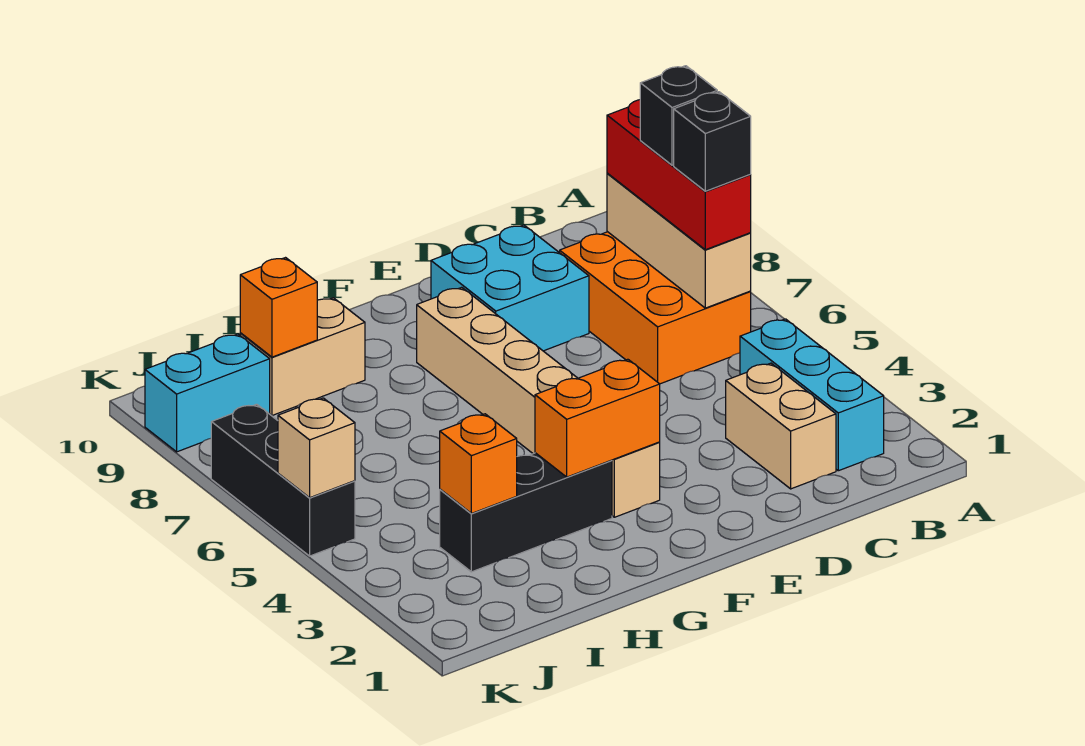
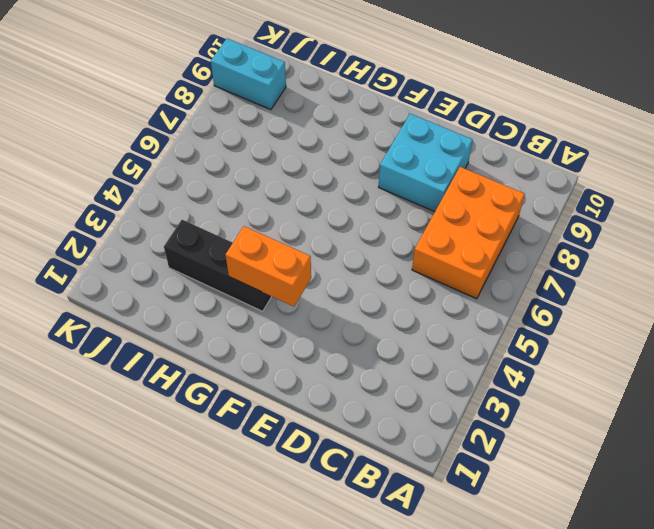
none -> cyan brick B2:B4 level 1
none -> tan brick C2:C3 level 1
none -> tan brick F3:F8 level 1

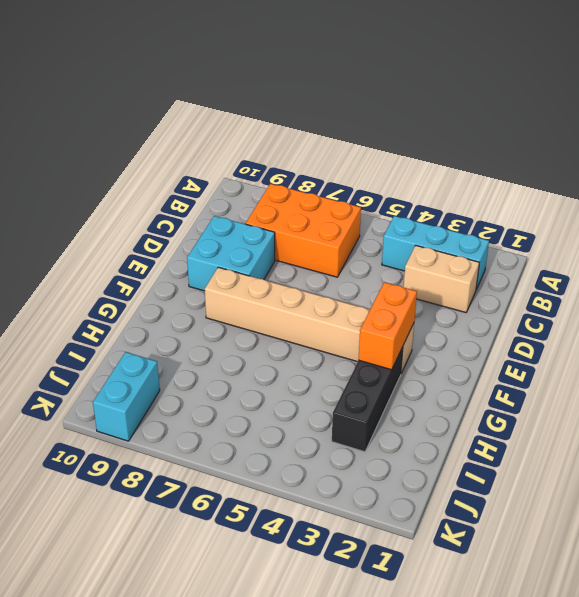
none -> tan brick H9:I9 level 1
none -> black brick K5:K7 level 1
none -> tan brick B6:B8 level 2

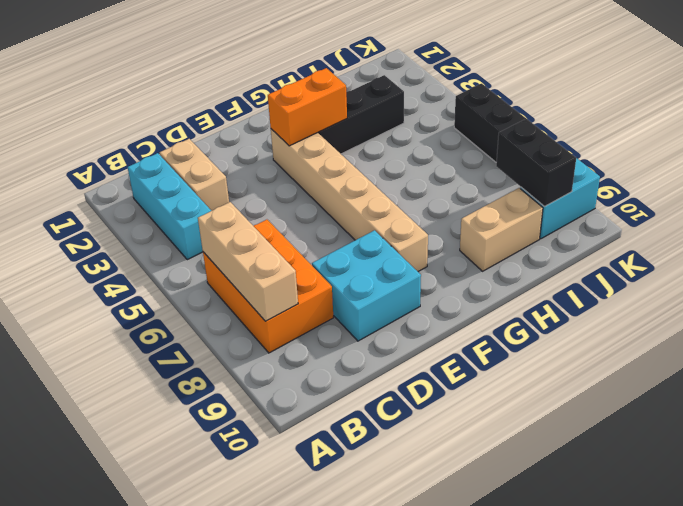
black brick J8:J9 level 2 -> none
none -> orange brick I3 level 2
none -> orange brick I9 level 2
none -> tan brick K5 level 2

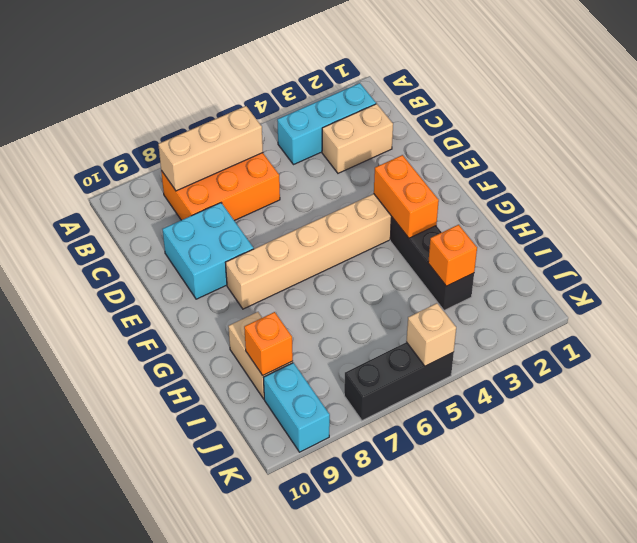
none -> red brick B6:B8 level 3
none -> black brick B6 level 4
none -> black brick B7 level 4

